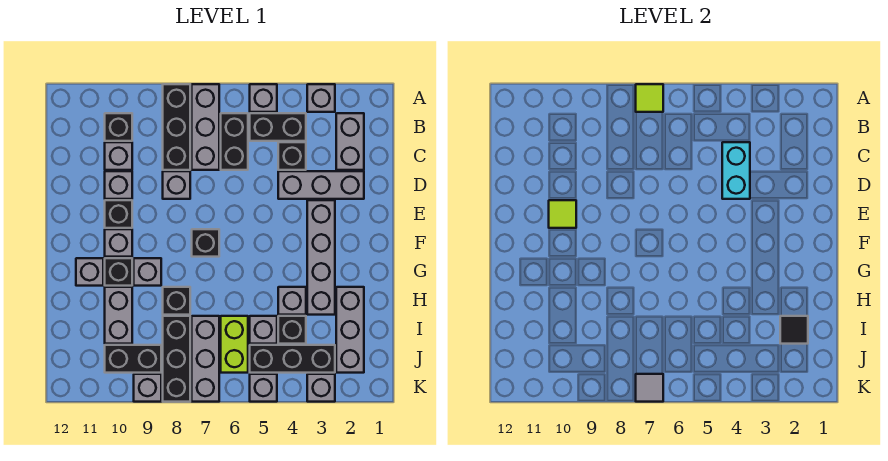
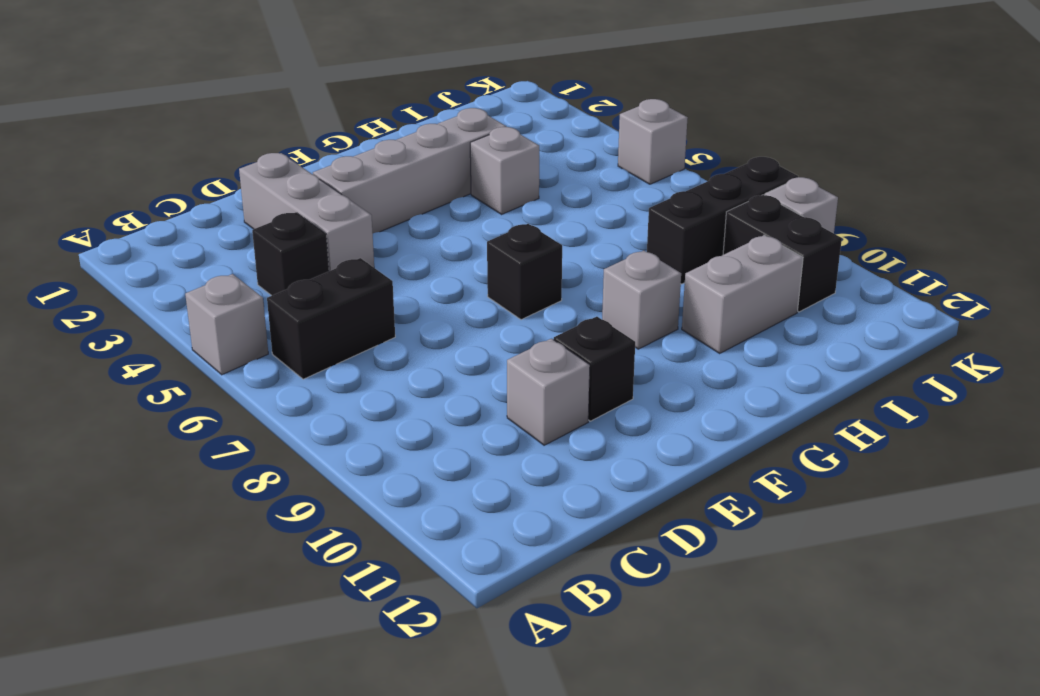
none -> grey brick A3 level 1
none -> grey brick A7:C7 level 1
none -> black brick A8:C8 level 1
none -> grey brick B2:C2 level 1

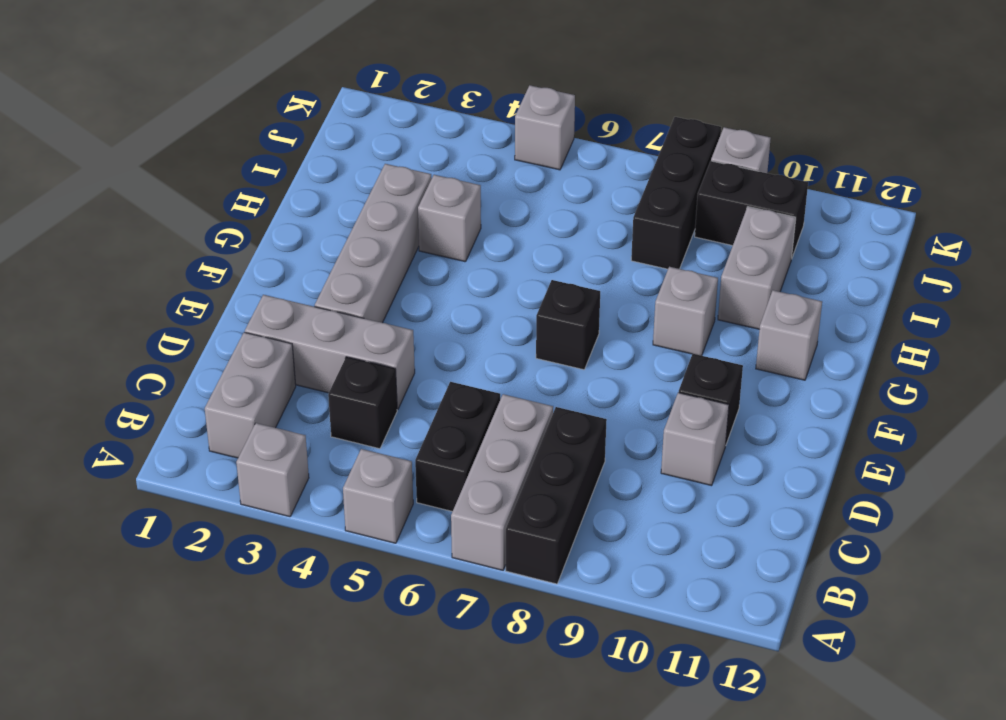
none -> black brick B4:B5 level 1
none -> black brick B10 level 1
none -> grey brick C10 level 1
none -> grey brick D8 level 1

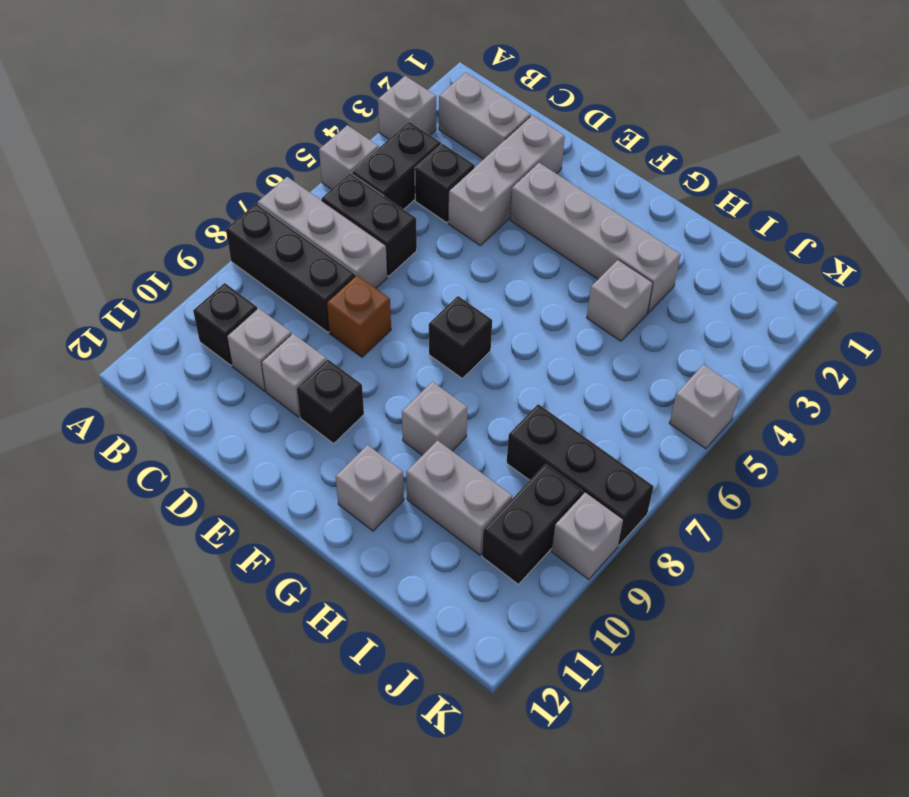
brown brick D8 level 1 -> grey brick D8 level 1
none -> grey brick F10 level 1
none -> black brick G10 level 1
none -> grey brick H2:J2 level 1
none -> black brick H8 level 1

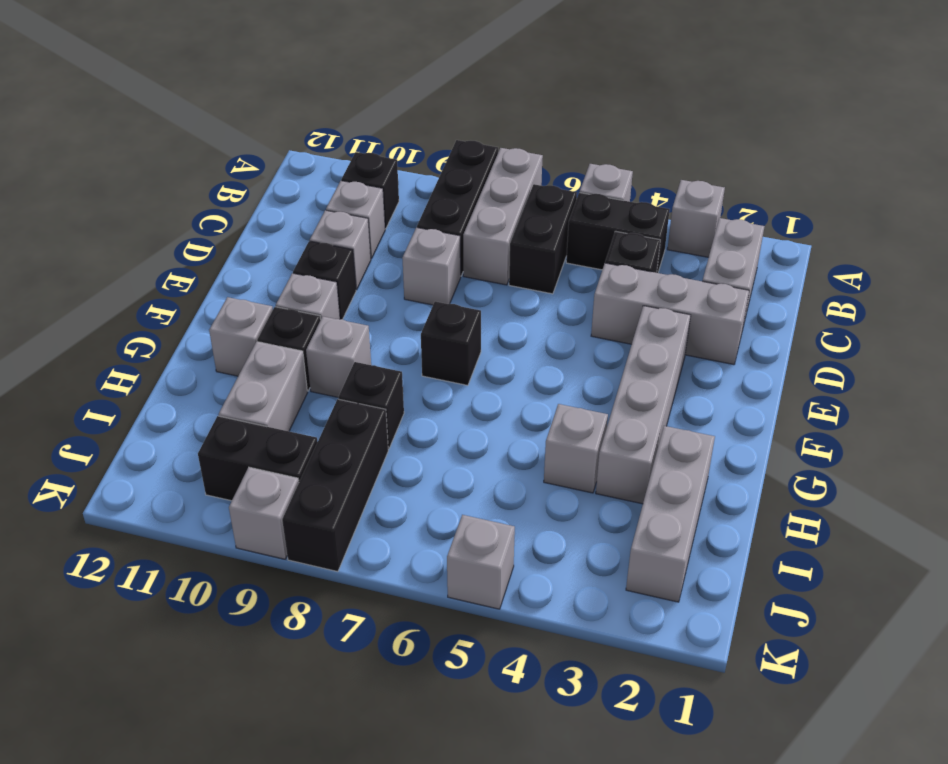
none -> black brick I4 level 1
none -> grey brick I5 level 1
none -> lime brick I6:J6 level 1
none -> grey brick I7:K7 level 1

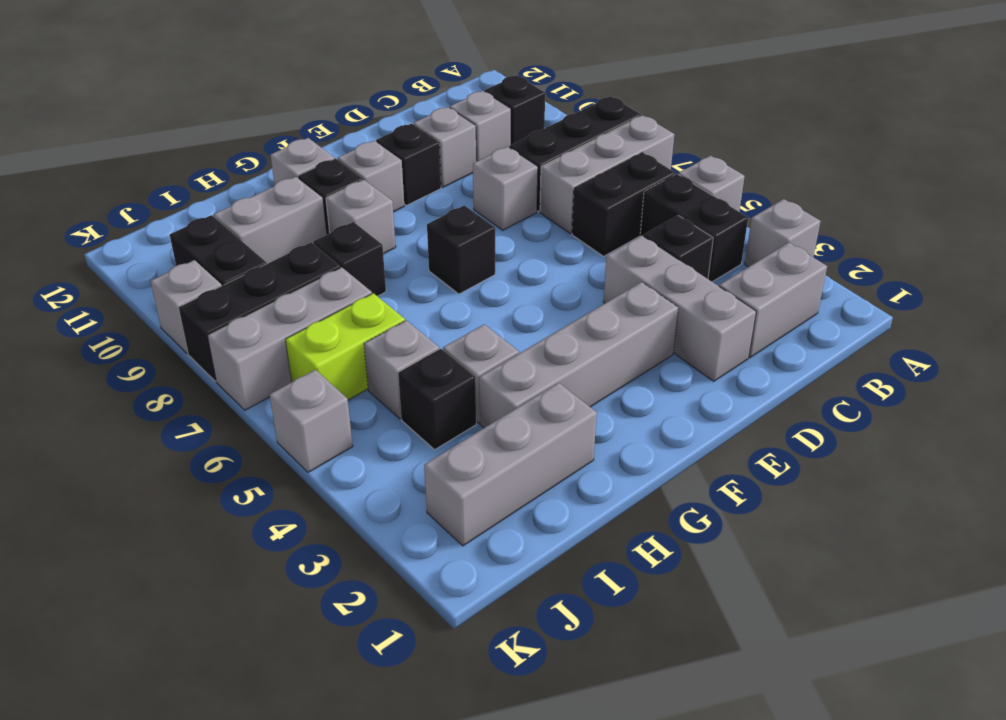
none -> black brick J3:J5 level 1
none -> grey brick K3 level 1
none -> lime tile A7 level 2
none -> cyan brick C4:D4 level 2

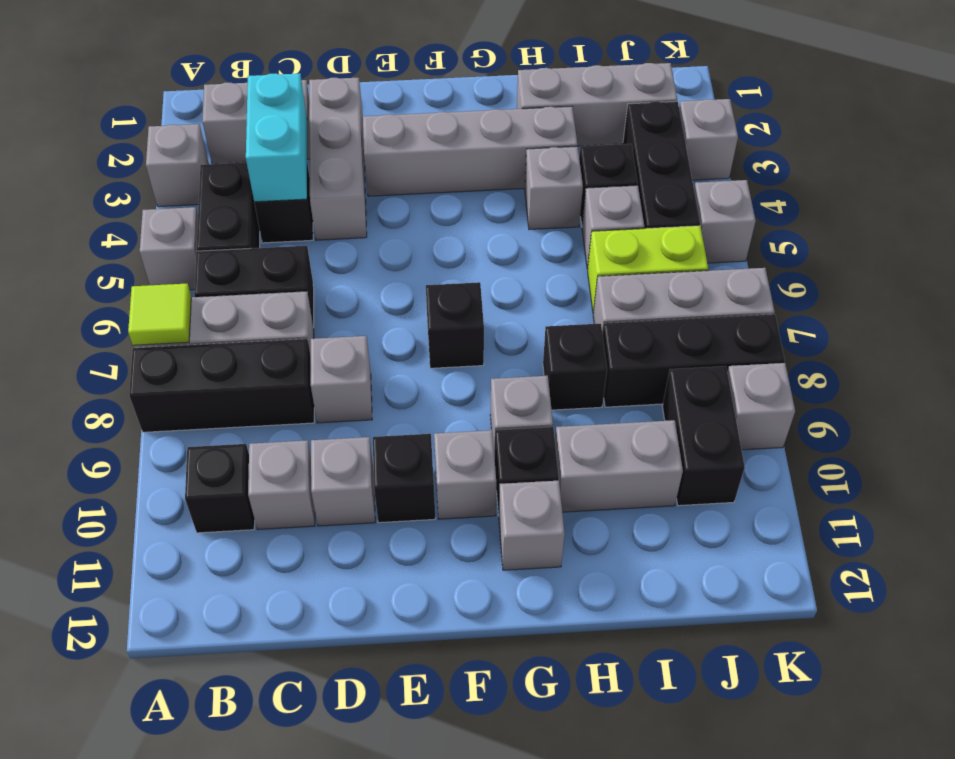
cyan brick C3:C4 level 2 -> cyan brick C4:D4 level 2
none -> lime tile E10 level 2
none -> black tile I2 level 2
none -> grey tile K7 level 2

